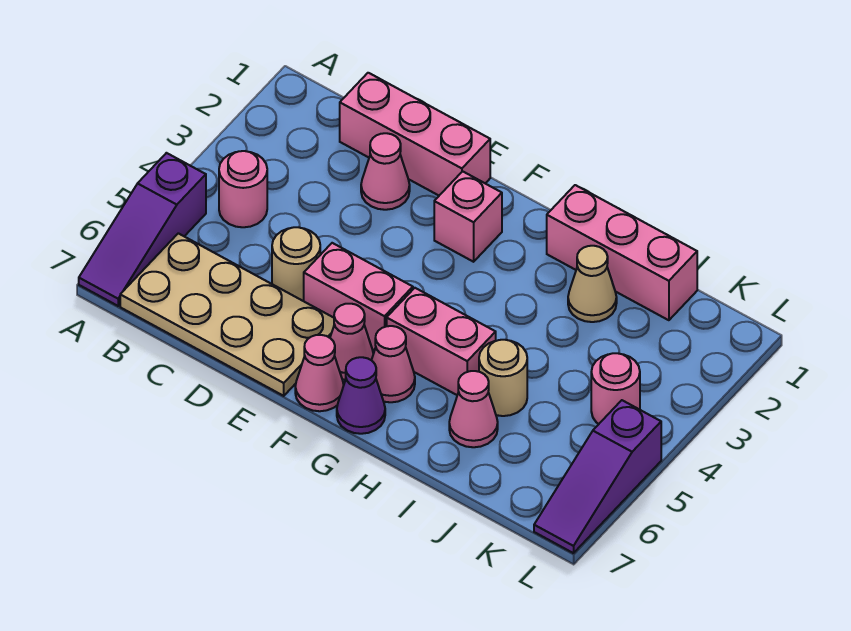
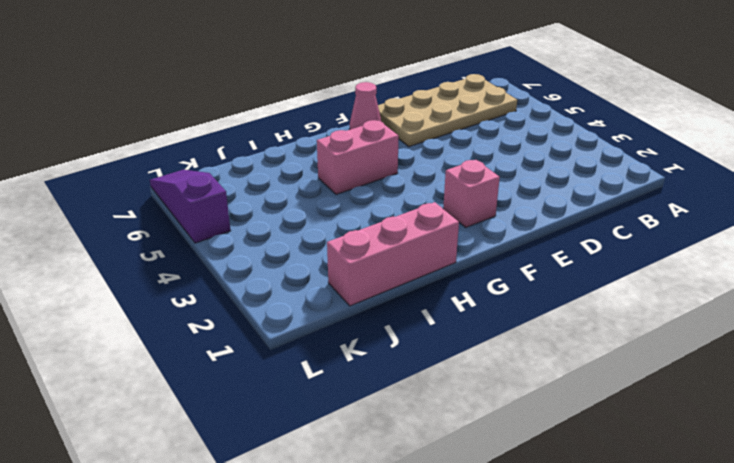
none -> purple slope A5:A7 level 1 top 5
none -> pink round brick B4 level 1
none -> pink brick C1:E1 level 1

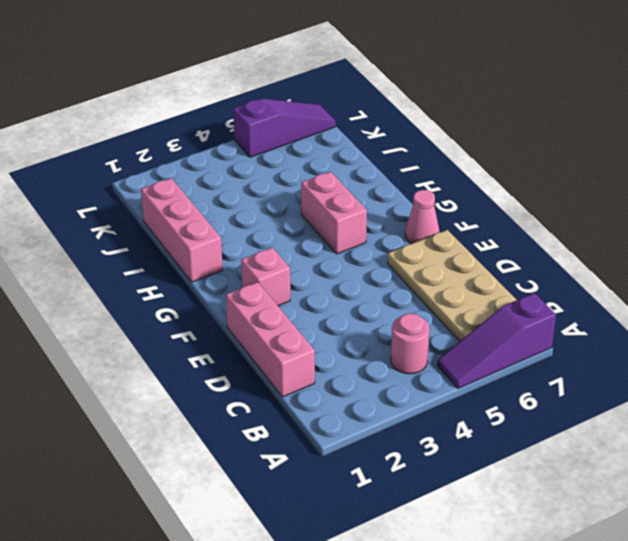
purple slope A5:A7 level 1 top 7 -> purple slope A5:A7 level 1 top 5
none -> pink cone D2 level 1
none -> tan round brick D5 level 1
none -> pink brick E5:F5 level 1

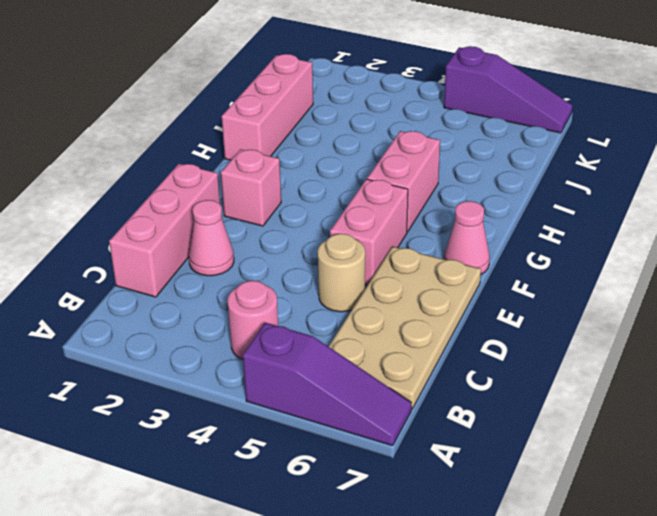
none -> pink cone F6 level 1
none -> pink cone G6 level 1
none -> purple cone G7 level 1

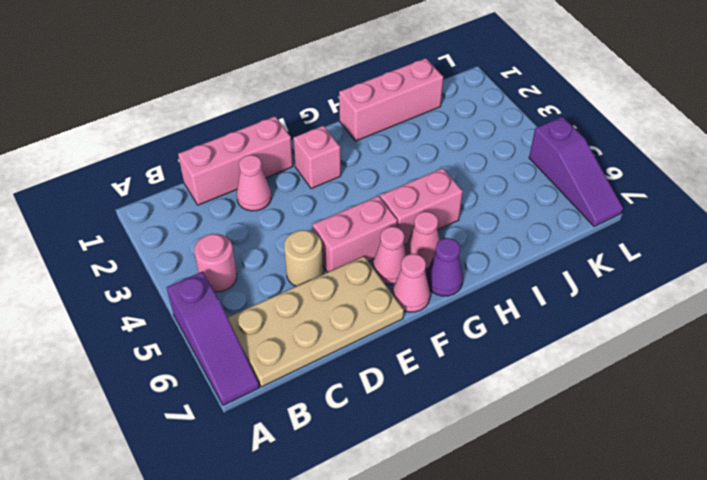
none -> tan cone I2 level 1
none -> tan round brick I5 level 1
none -> pink cone I6 level 1

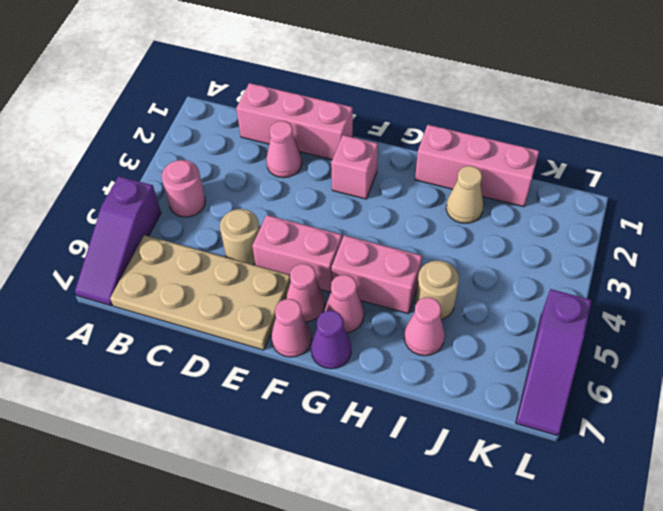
none -> pink round brick K4 level 1

